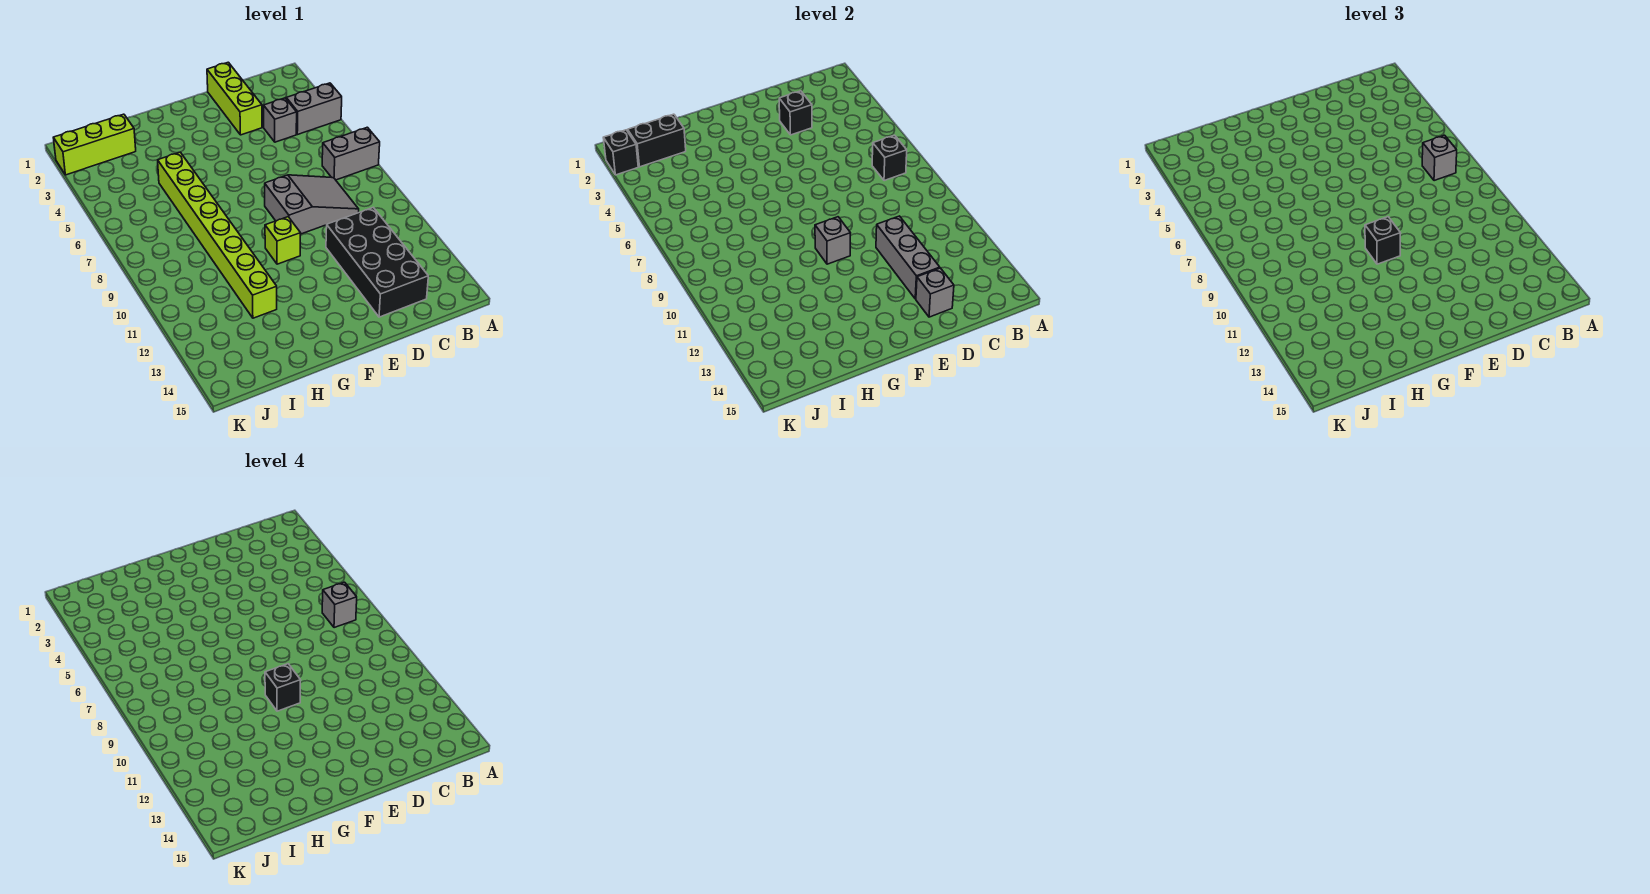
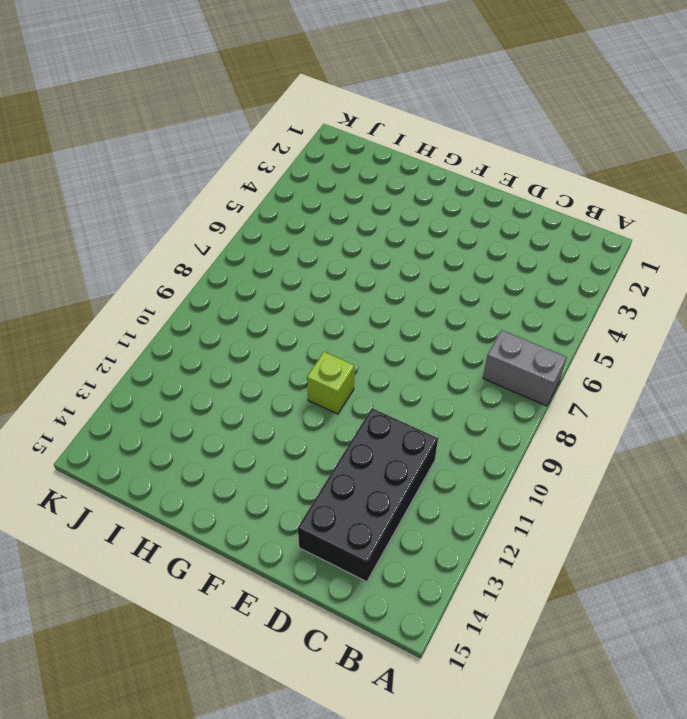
none -> grey brick A4:B4 level 1
none -> grey brick C4 level 1
none -> grey slope C8:E9 level 1 top E

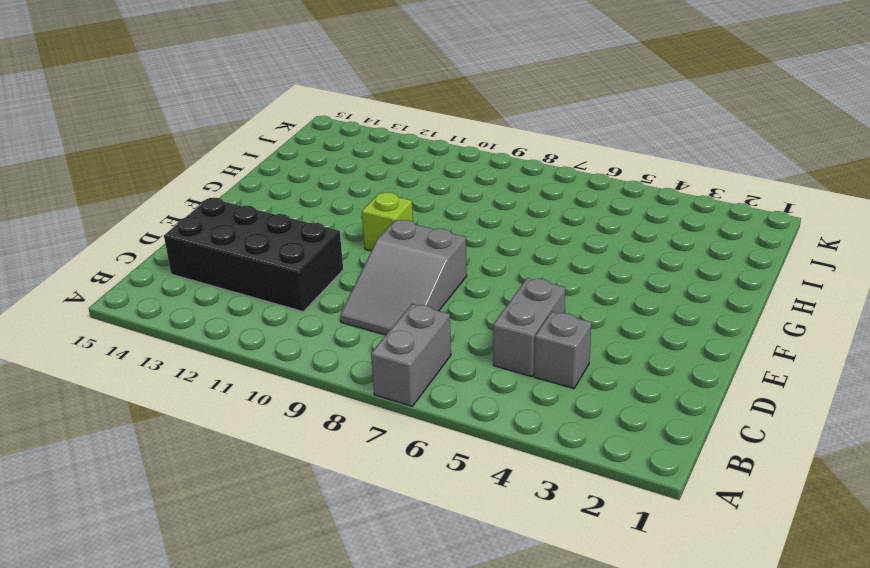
grey brick C5:D5 level 1 -> grey brick A4:B4 level 1
none -> lime brick D1:D3 level 1
none -> lime brick H5:H12 level 1
none -> lime brick I2:K2 level 1

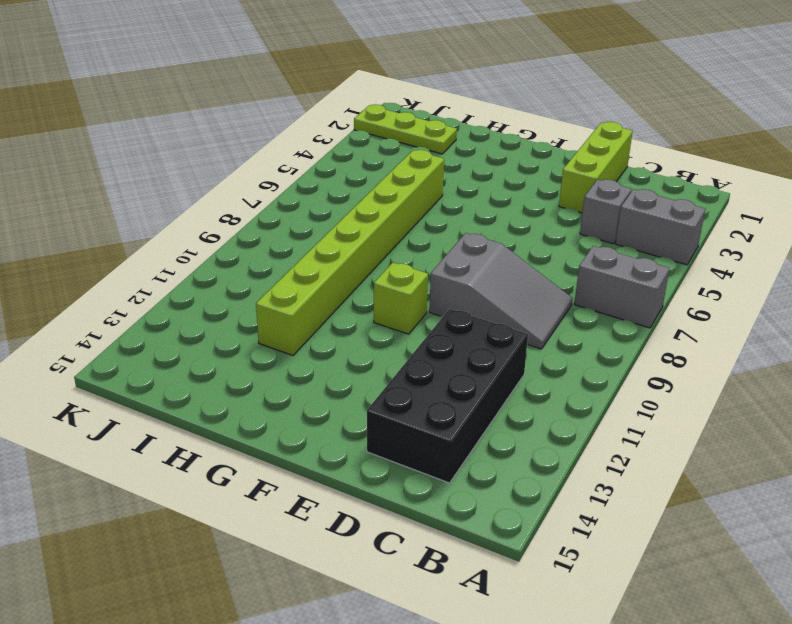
lime plate I2:K2 level 1 -> lime brick I2:K2 level 1
none -> black brick B7 level 2
none -> black brick D3 level 2
none -> grey brick D11:D13 level 2

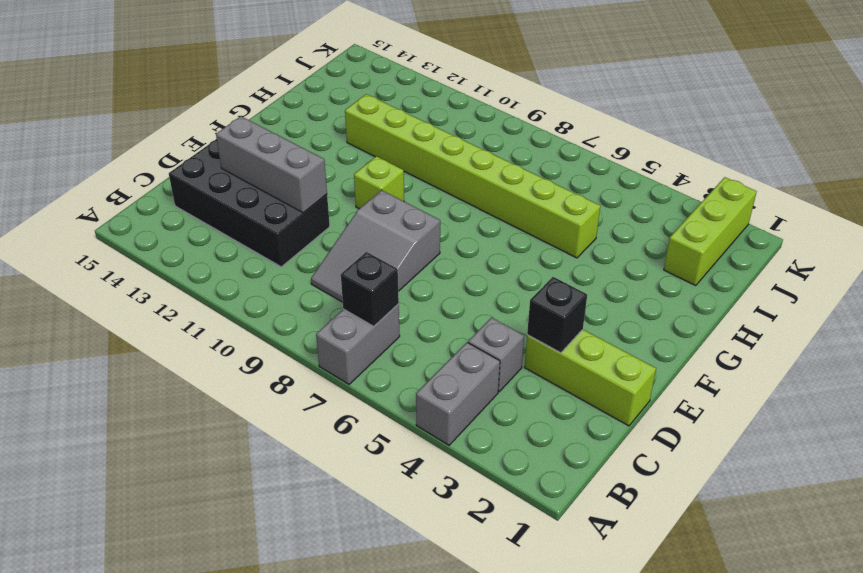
none -> grey brick D14 level 2
none -> grey brick F10 level 2
none -> black brick I2:J2 level 2

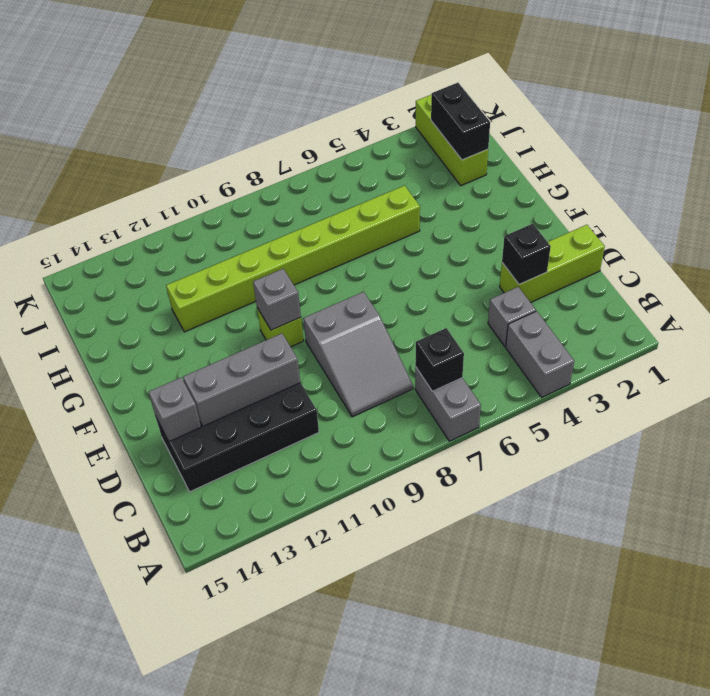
none -> black brick K2 level 2
none -> grey brick B7 level 3
none -> black brick F10 level 3

